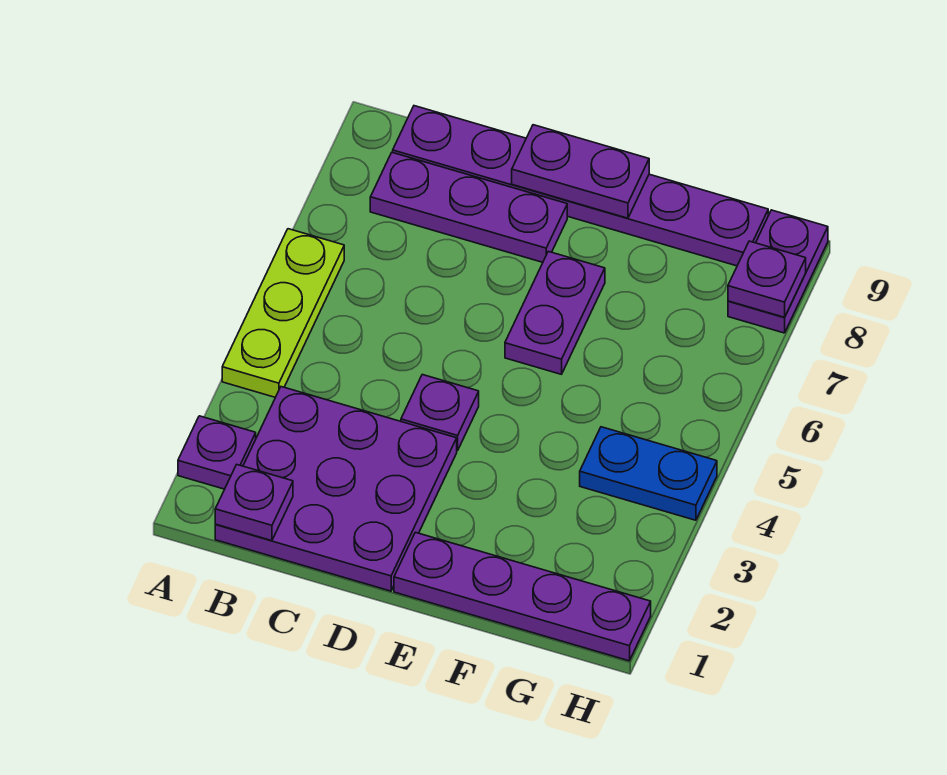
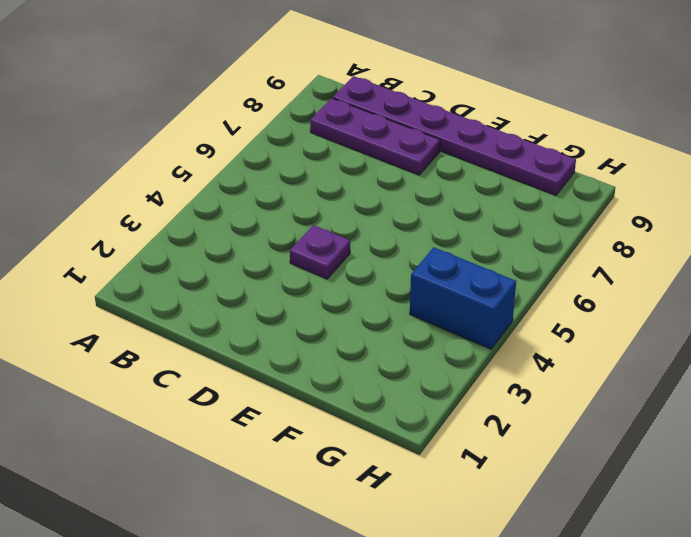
blue brick G4:H4 level 1 -> blue plate G4:H4 level 1
none -> purple plate A2 level 1
none -> lime plate A4:A6 level 1
none -> purple plate B1:D3 level 1

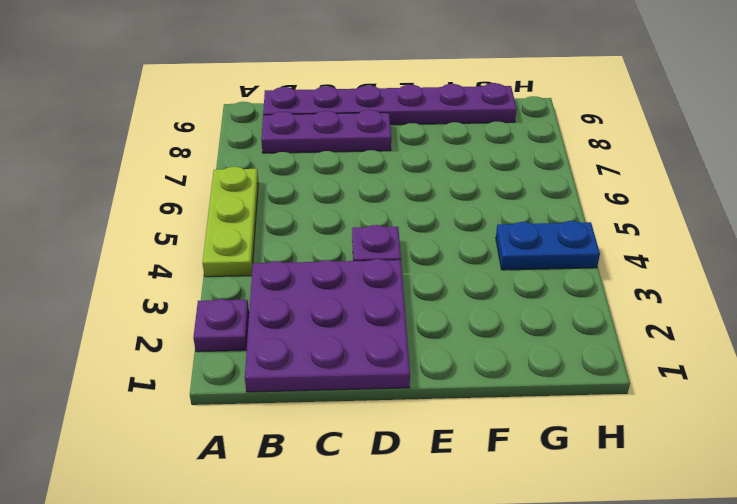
none -> purple plate E1:H1 level 1
none -> purple plate E6:E7 level 1
none -> purple plate H8:H9 level 1

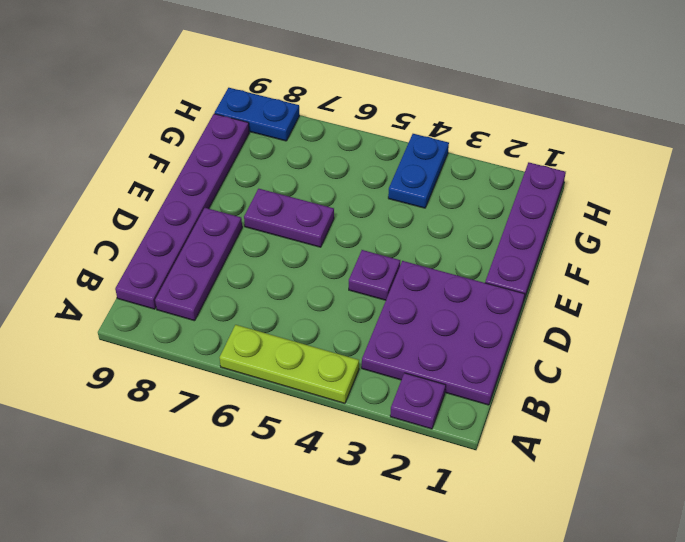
blue plate H8:H9 level 1 -> purple plate H8:H9 level 1
none -> purple plate B1 level 2
none -> purple plate D9:E9 level 2
none -> purple plate H8 level 2

